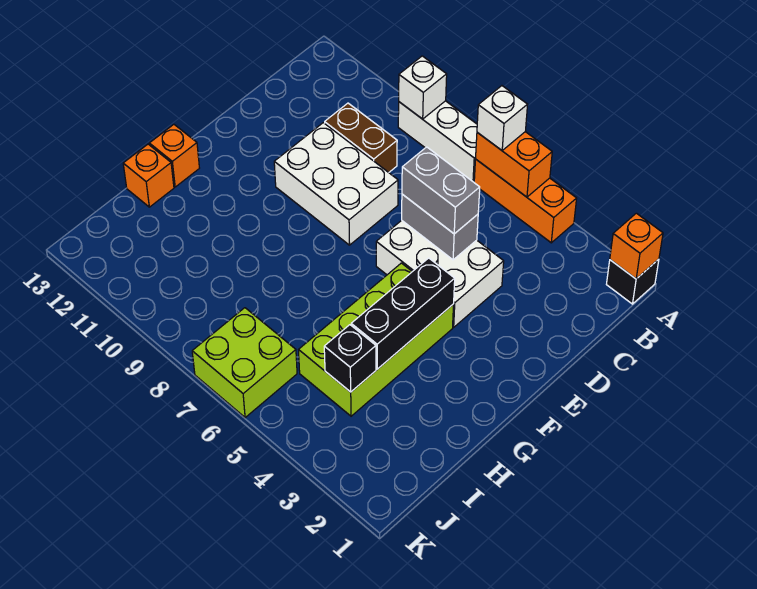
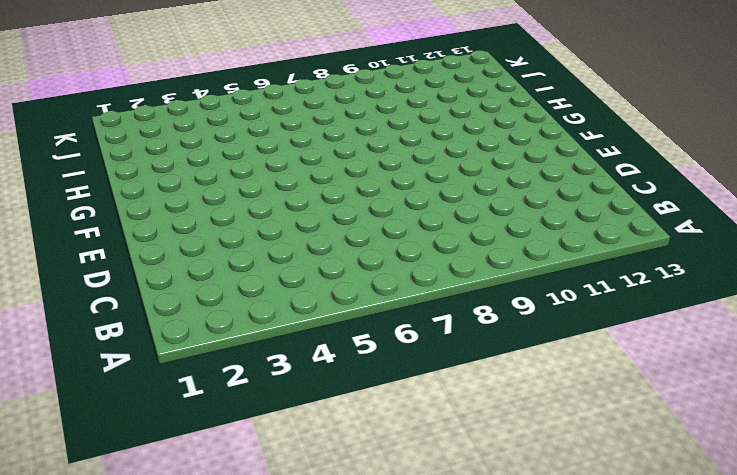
none -> black brick A1 level 1
none -> orange brick A4:A6 level 1
none -> white brick A7:A9 level 1

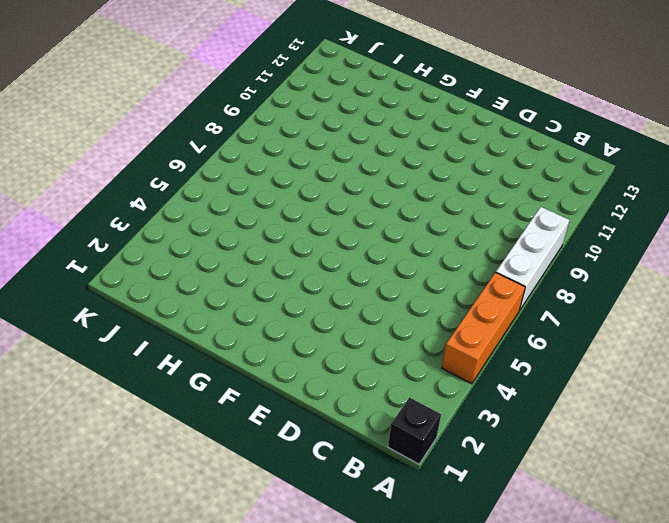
none -> brown brick C9:C10 level 1
none -> white brick D4:E6 level 1
none -> white brick D8:E10 level 1

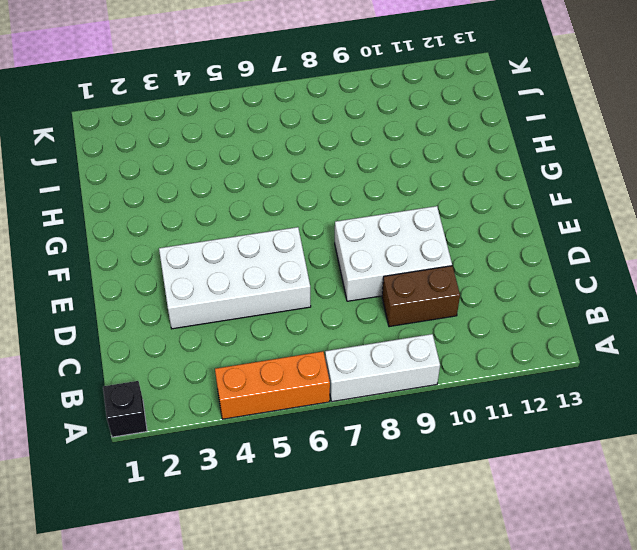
white brick D3:E6 level 1 -> white brick D4:E6 level 1
none -> lime brick F4:I5 level 1
none -> orange brick G13 level 1
none -> orange brick H13 level 1

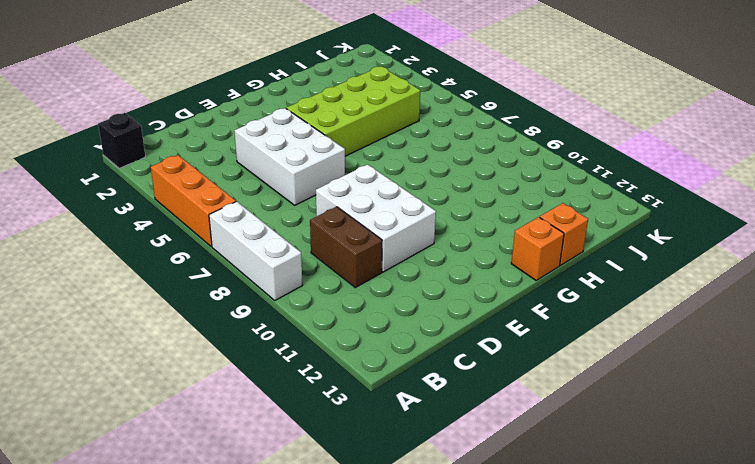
none -> lime brick J6:K7 level 1
none -> orange brick A1 level 2
none -> orange brick A5:A6 level 2

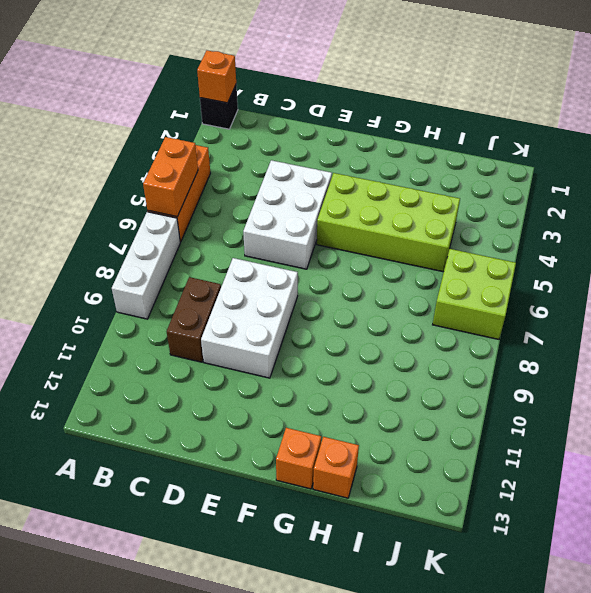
none -> white brick A9 level 2
none -> grey brick D5:D6 level 2
none -> black brick F4:H4 level 2

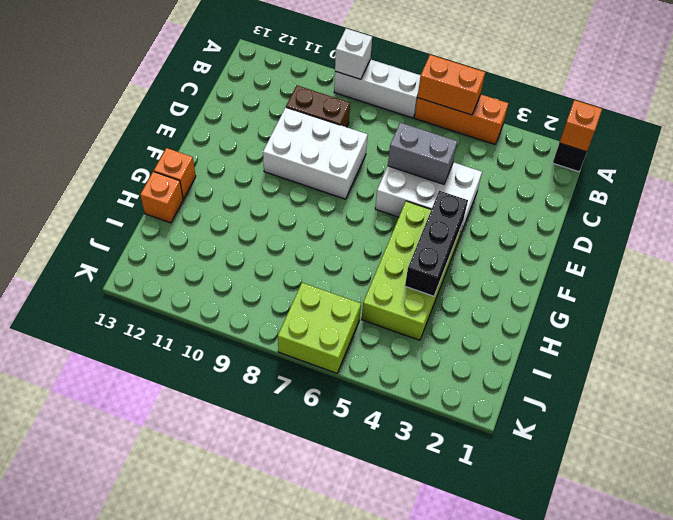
none -> black brick I4 level 2
none -> white brick A6 level 3
none -> grey brick D5:D6 level 3

